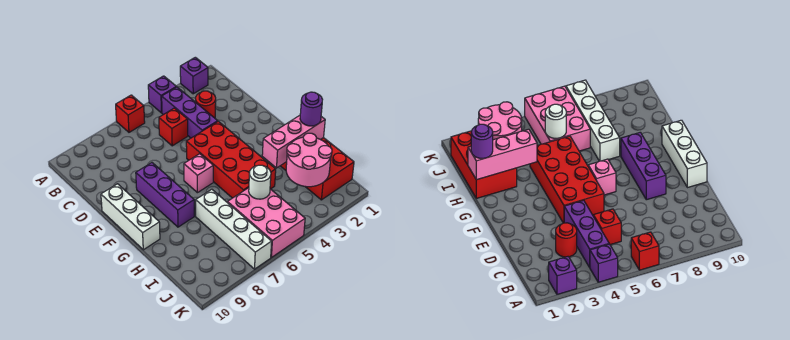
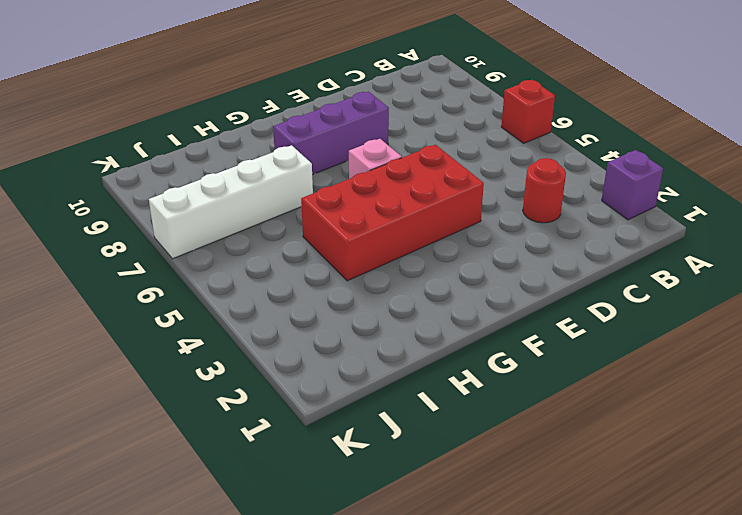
none -> purple brick A4 level 1
none -> purple brick B4:D4 level 1
none -> red brick C5 level 1

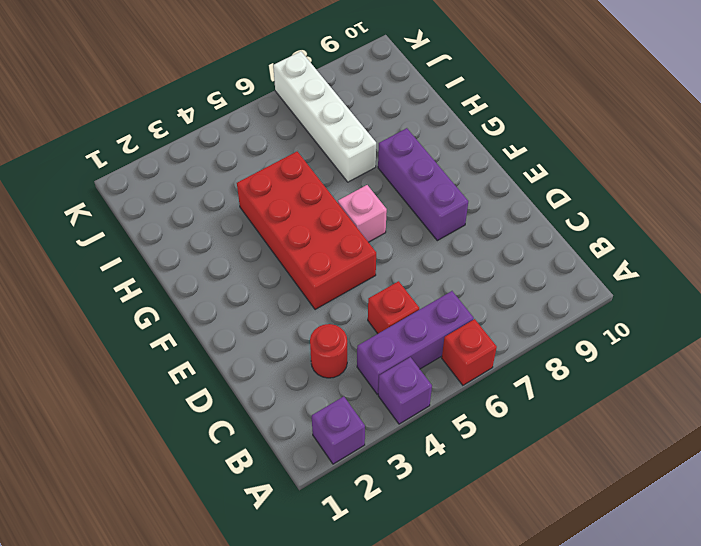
purple brick B4:B6 level 1 -> purple brick B4:D4 level 1
none -> white brick E10:G10 level 1
none -> red brick H1:J2 level 1
none -> pink brick I5:K6 level 1

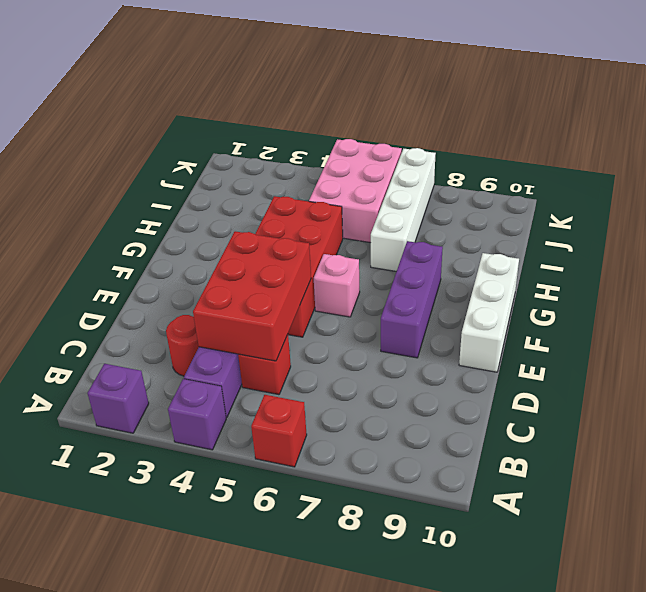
red brick C4:E5 level 2 -> red brick H1:J2 level 1
none -> pink brick H1:H3 level 2
none -> pink round brick I2:J3 level 2
none -> white round brick I5 level 2

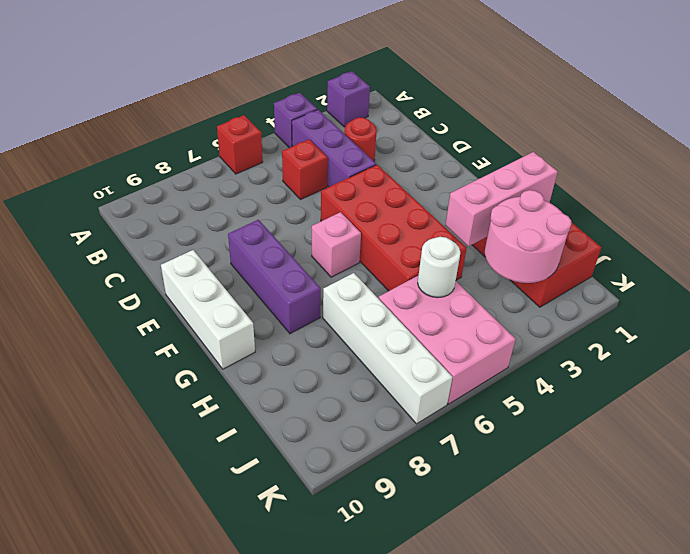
none -> purple round brick H1 level 3

